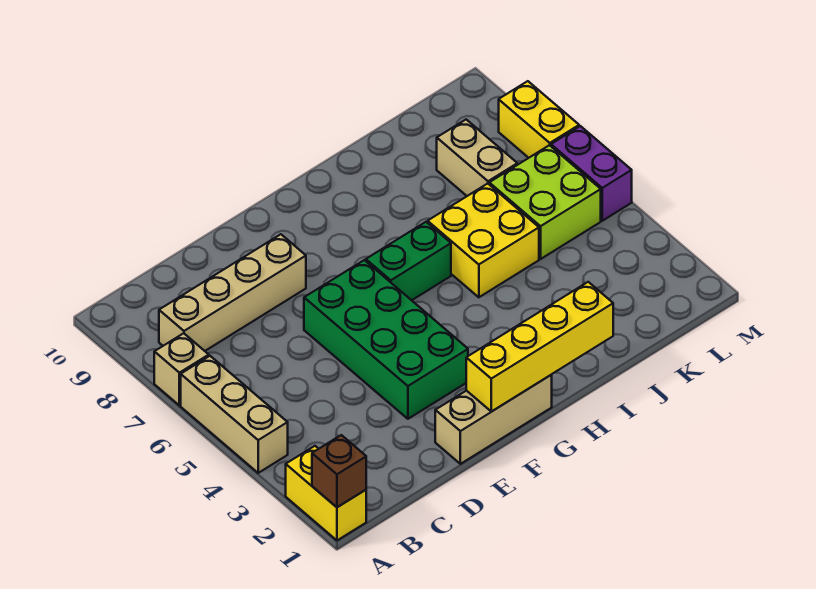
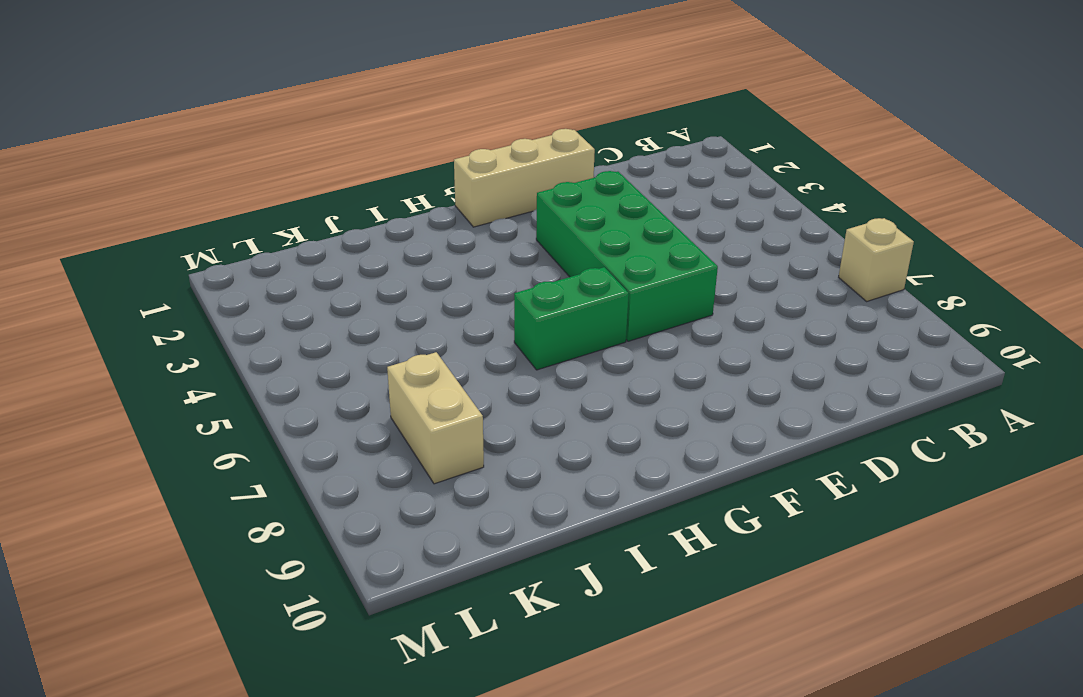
none -> yellow brick A1:A2 level 1
none -> tan brick A4:A6 level 1
none -> tan brick B8:E8 level 1

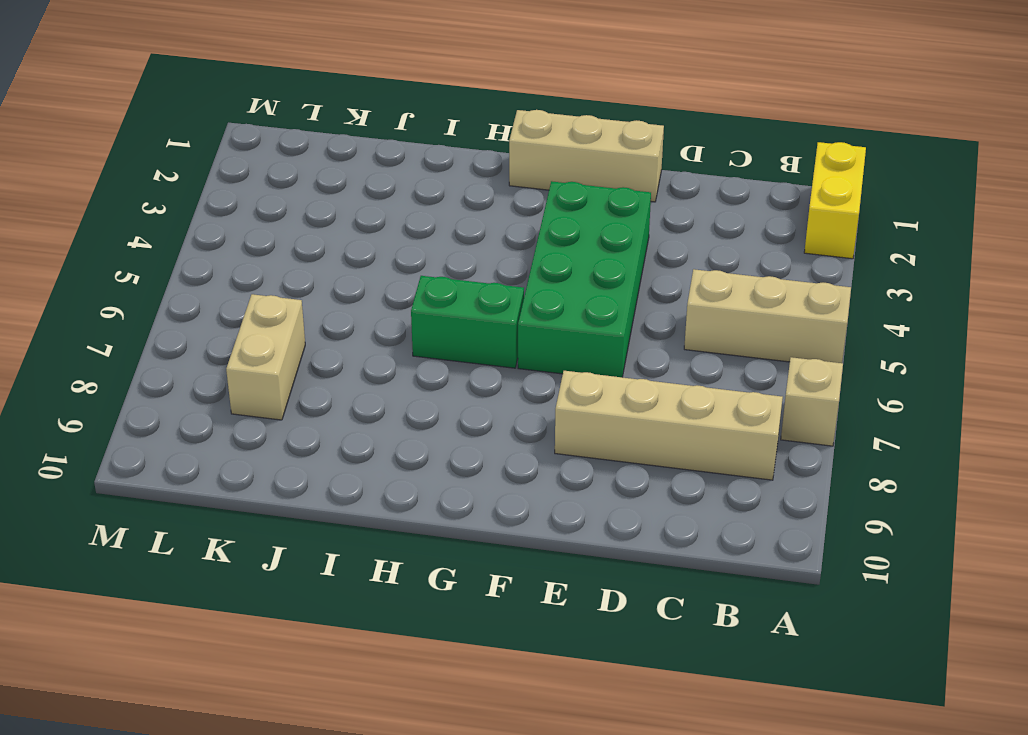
tan brick A5:C5 level 1 -> tan brick A4:A6 level 1
none -> yellow brick I5:J6 level 1
none -> lime brick K5:L6 level 1
none -> purple brick M5:M6 level 1

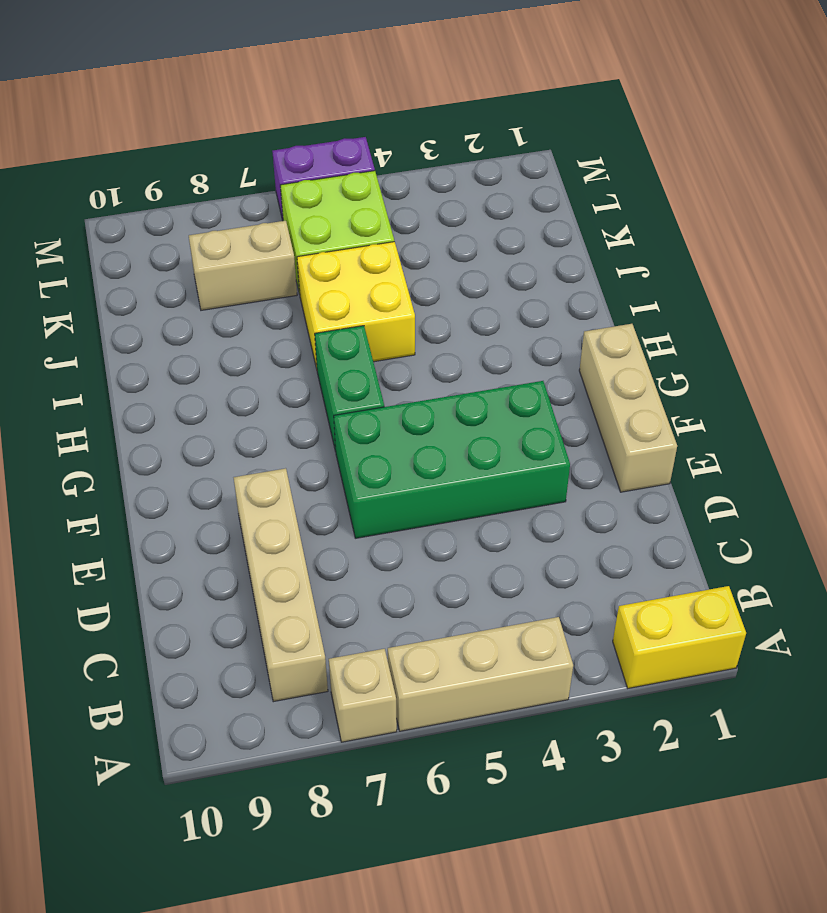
none -> yellow brick M7:M8 level 1
none -> brown brick A1 level 2
none -> yellow brick F1:I1 level 2

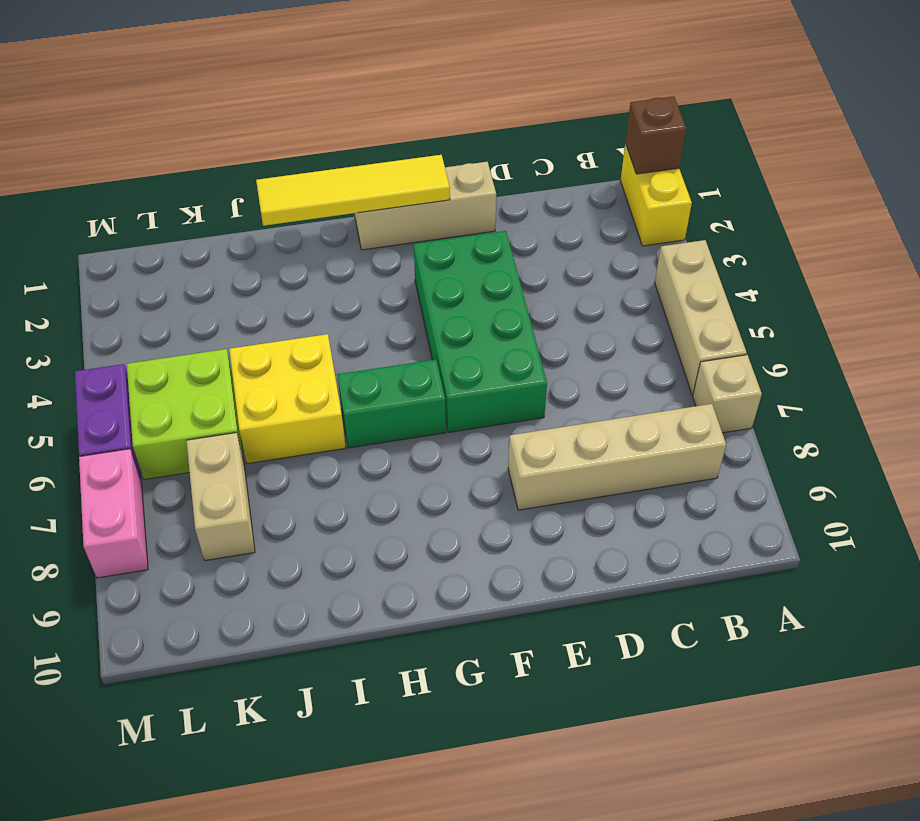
yellow tile F1:I1 level 2 -> yellow brick F1:I1 level 2
pink brick M7:M8 level 1 -> yellow brick M7:M8 level 1

